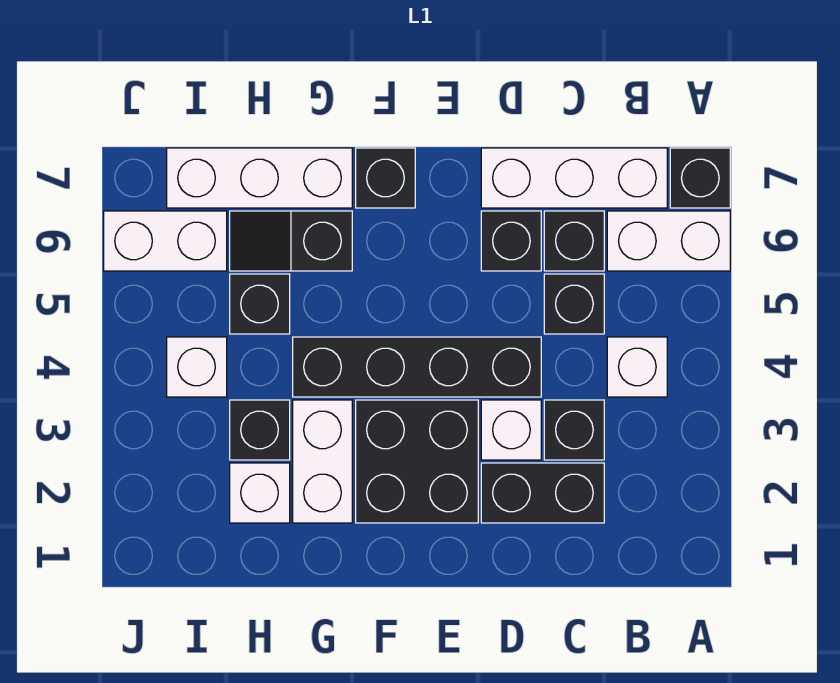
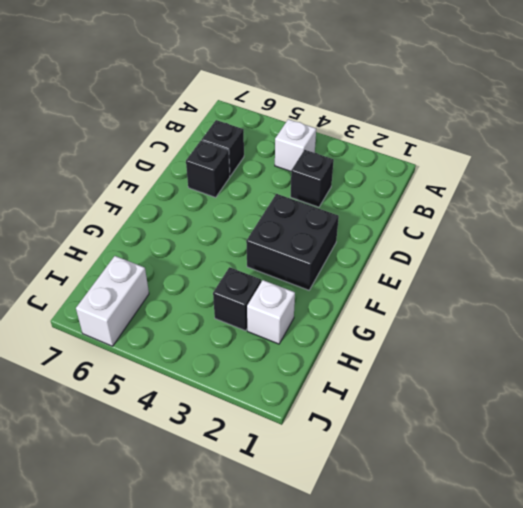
none -> white brick A6:B6 level 1
none -> black brick A7 level 1
none -> white brick B7:D7 level 1

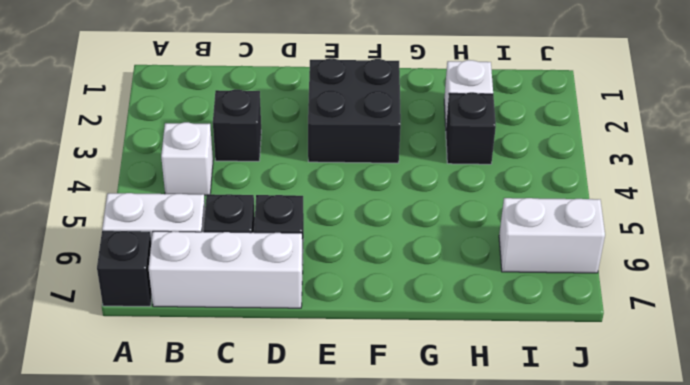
none -> black brick C2:D2 level 1
none -> black brick C5 level 1
none -> white brick D3 level 1

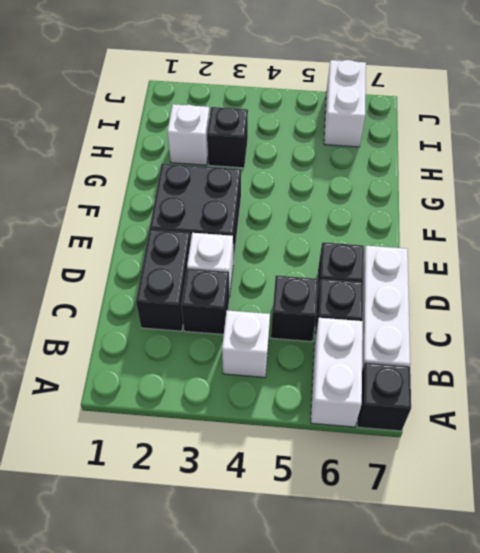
none -> black brick D4:G4 level 1
none -> black brick F7 level 1
none -> white brick G2:G3 level 1

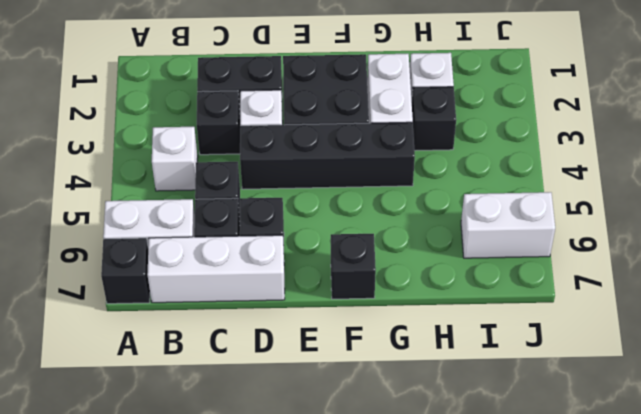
none -> black slope G6:H6 level 1 top G
none -> white brick G7:I7 level 1
none -> black brick H5 level 1

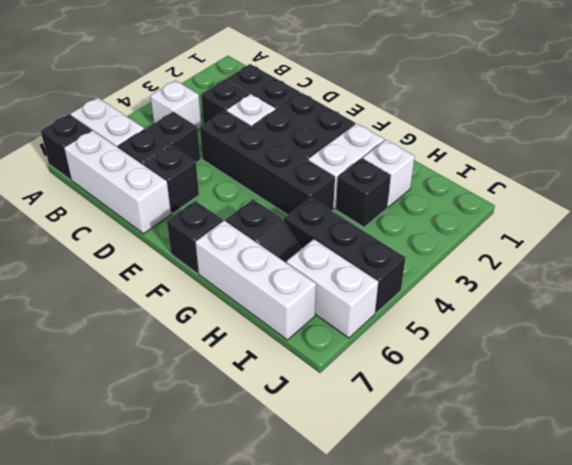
black brick H5:J5 level 1 -> black brick H5 level 1
none -> white brick I4 level 1

